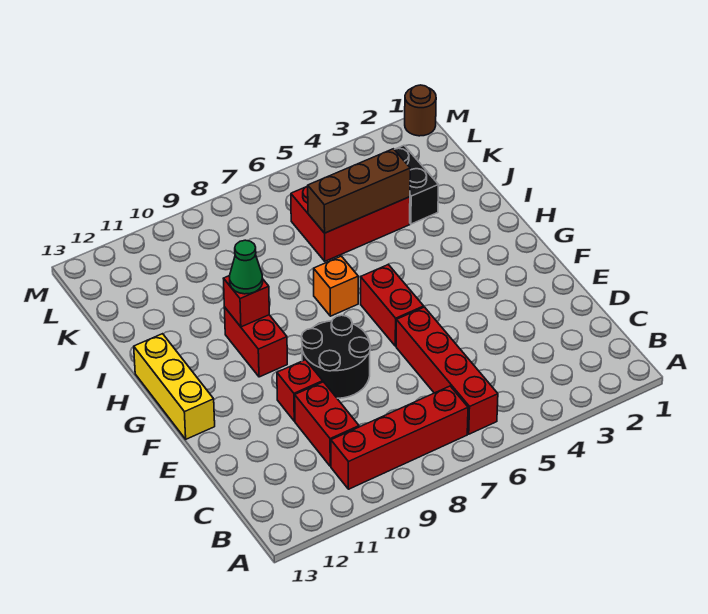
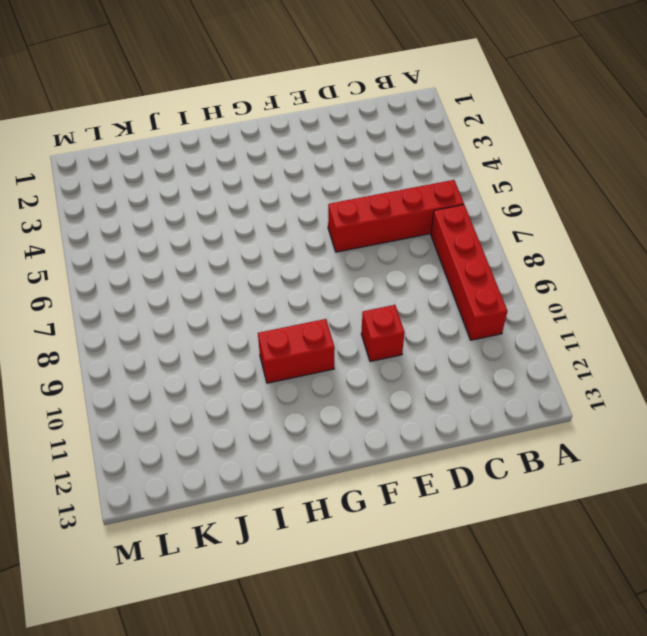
none -> red brick C10:D10 level 1
none -> black round brick E8:F9 level 1
none -> red brick F6:G6 level 1

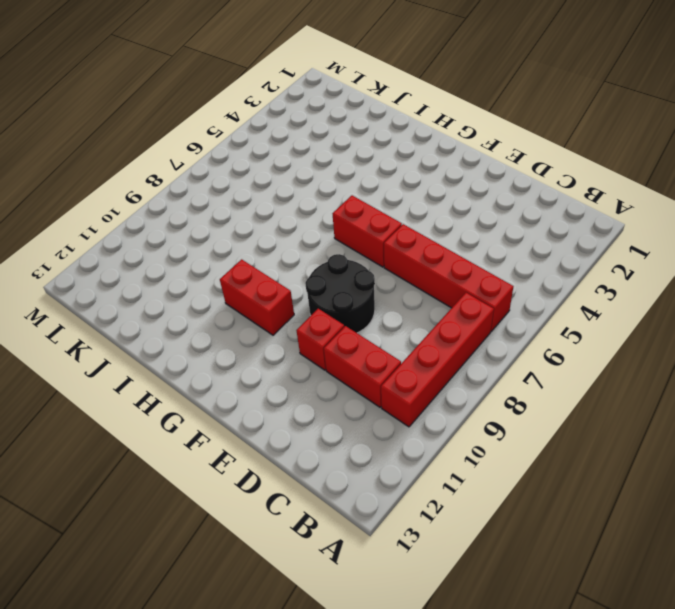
none -> yellow brick F13:H13 level 1
none -> orange brick H7 level 1
none -> black brick J3:K3 level 1

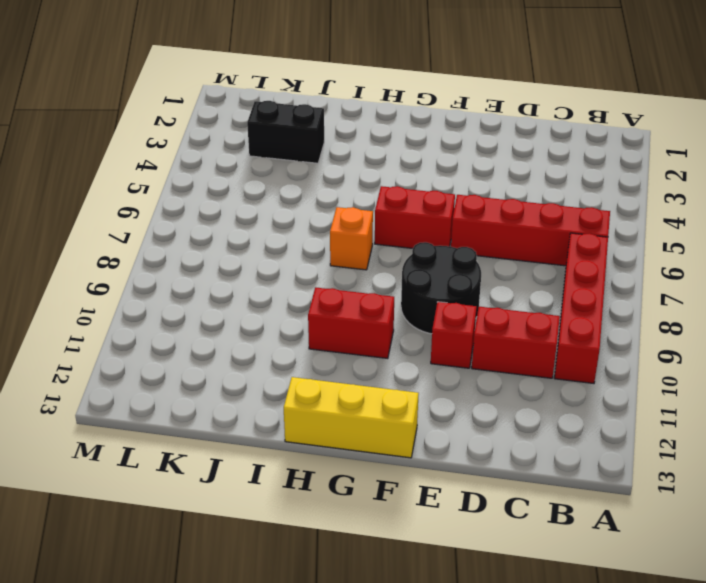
none -> red brick J4:K6 level 1
none -> brown round brick M1 level 1
none -> red brick H10 level 2

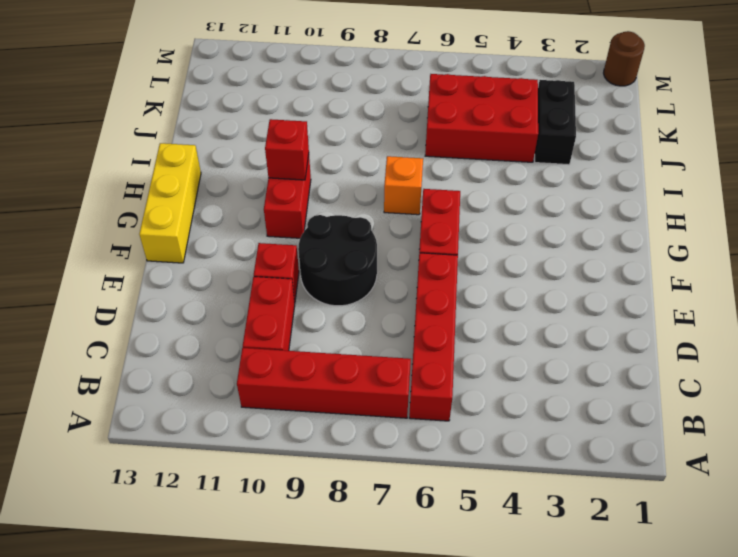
none -> brown brick J4:J6 level 2
none -> green cone H10 level 3

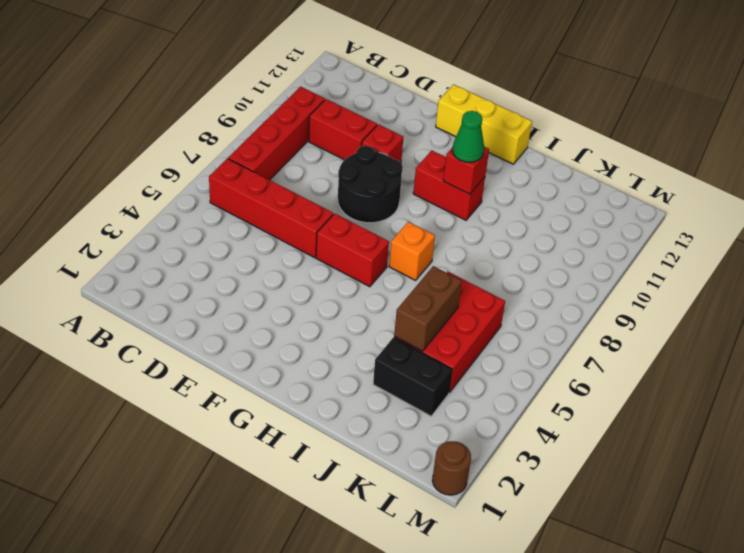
brown brick J4:J5 level 2 -> brown brick J4:J6 level 2

